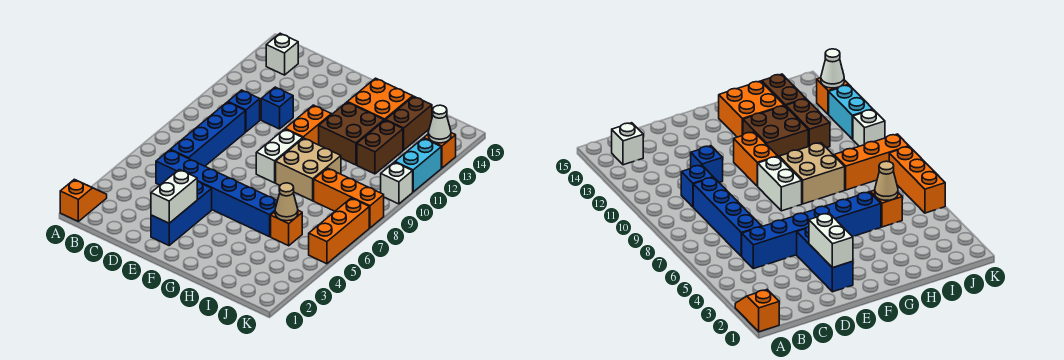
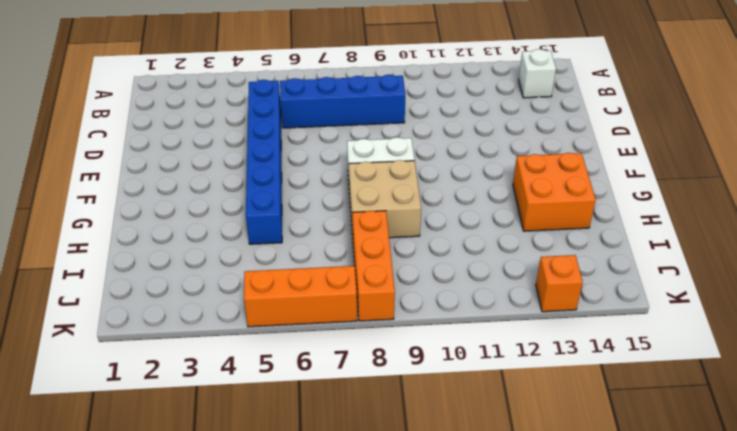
none -> orange slope A1:A2 level 1 top 1
none -> blue brick C10 level 1
none -> blue brick D11 level 1

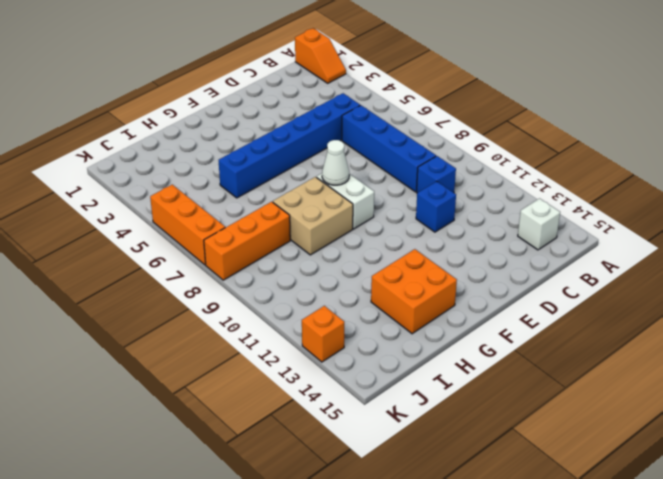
white cone F8 level 2 -> white cone K13 level 2
none -> blue brick E2:E4 level 1
none -> orange brick F10:F11 level 1
none -> brown brick G11:H12 level 1

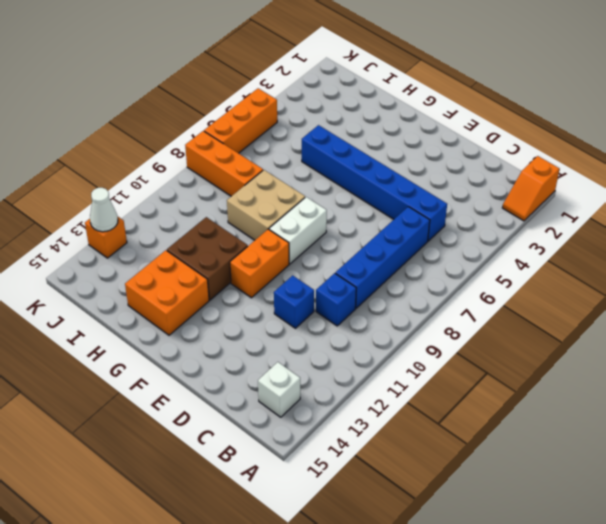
none -> blue brick E2:E4 level 1
none -> orange brick I5 level 1
none -> brown brick I11:I12 level 1

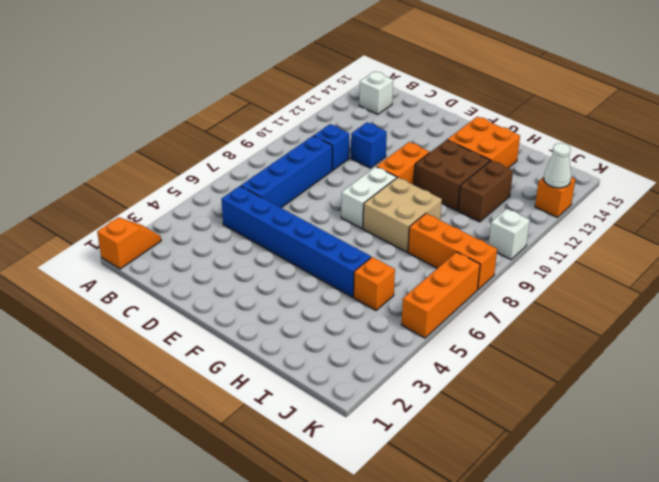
none -> blue brick E2:E4 level 1
none -> brown brick I13:I14 level 1
none -> cyan brick K11:K12 level 1

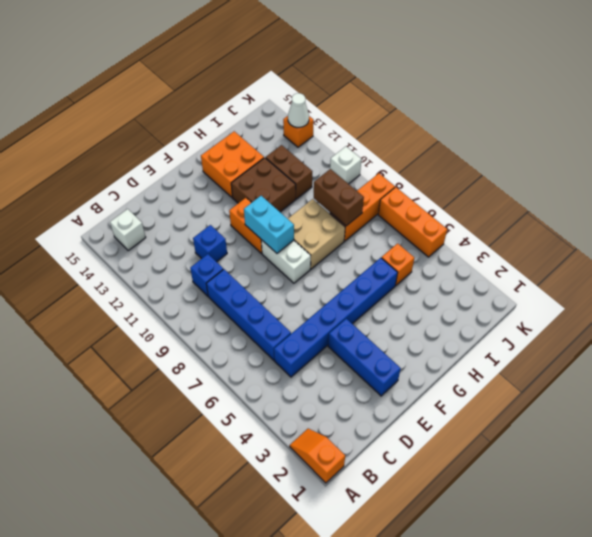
cyan brick F9:F10 level 2 -> cyan brick K11:K12 level 1
brown brick I8:I9 level 2 -> brown brick I13:I14 level 1
none -> white brick E2:E3 level 2
none -> tan cone I5 level 2

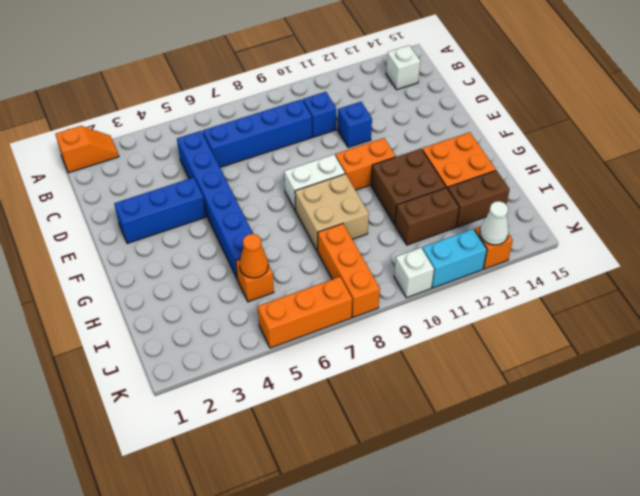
orange cone I5 level 2 -> tan cone I5 level 2
none -> white brick E2:E3 level 2

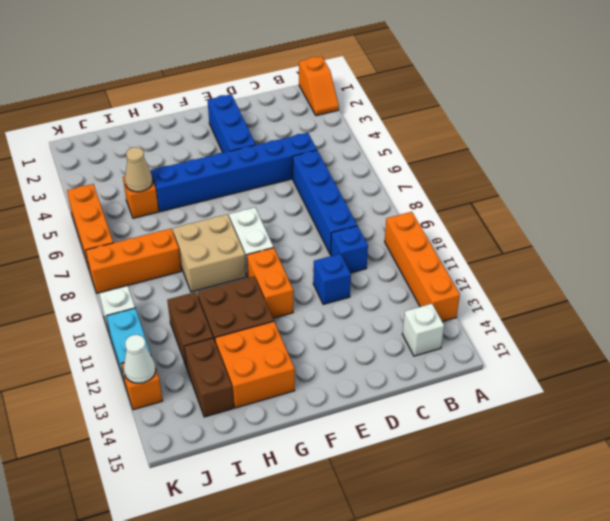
orange brick A10:A13 level 1 -> none
none -> white brick E2:E3 level 2

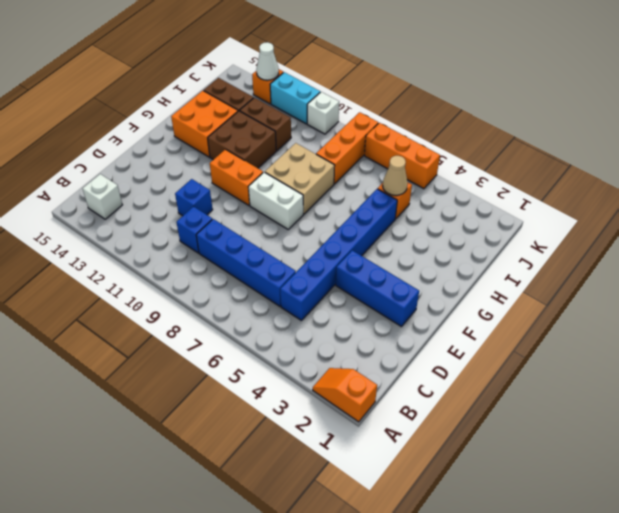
none -> white brick E2:E3 level 2

